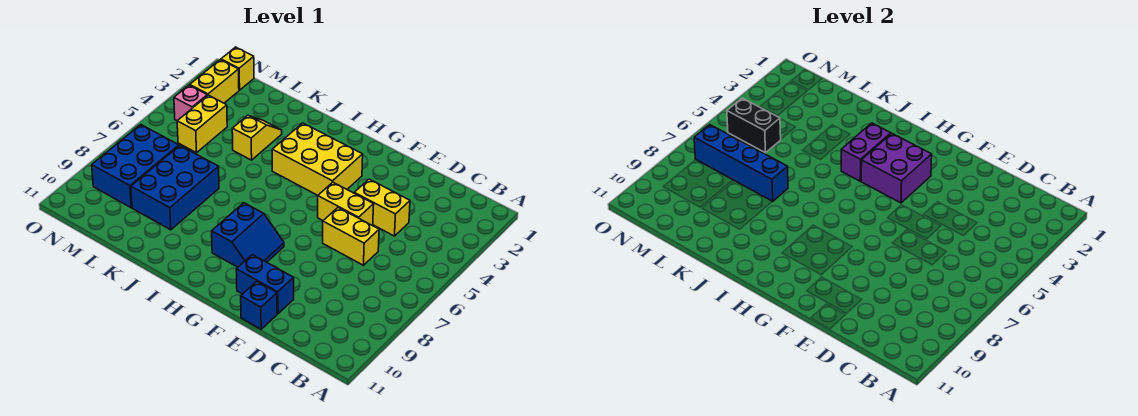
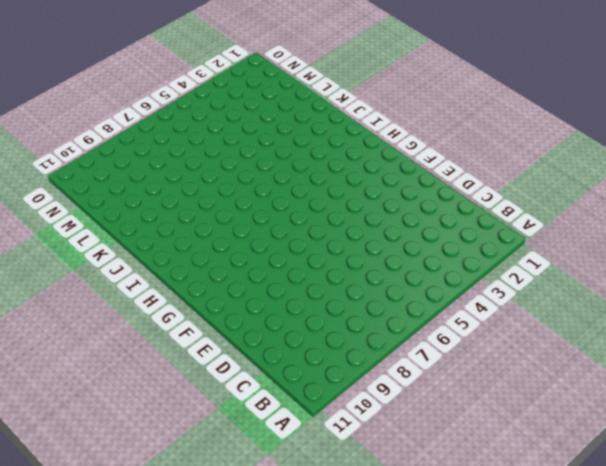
none -> yellow brick D4:E4 level 1
none -> yellow brick D6:E6 level 1
none -> yellow brick E5:F5 level 1

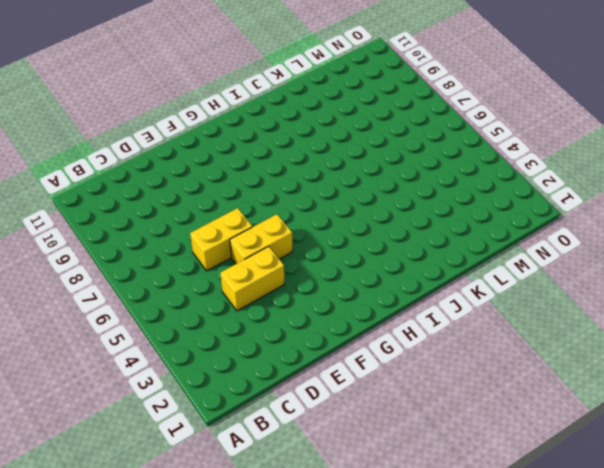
none -> blue brick E10:F10 level 1
none -> blue brick E11 level 1
none -> yellow brick G3:I4 level 1

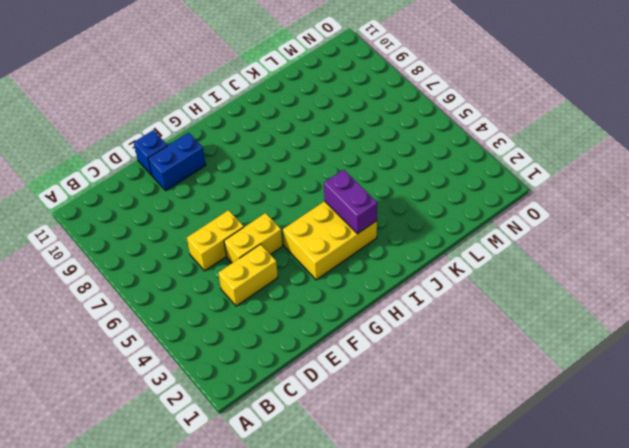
none -> blue slope G8:H9 level 1 top H
none -> yellow slope K3:K4 level 1 top 4
none -> blue brick K7:L9 level 1

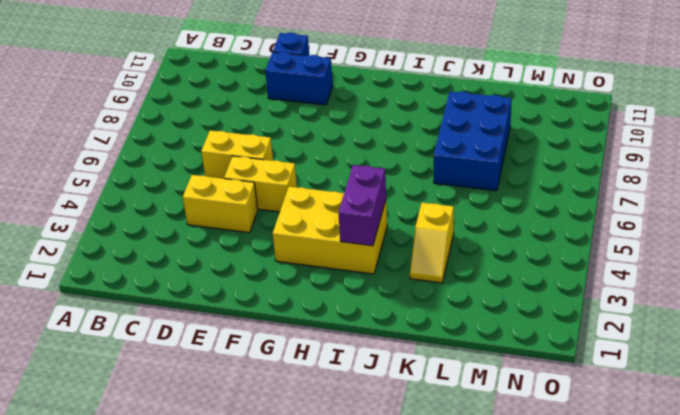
none -> blue slope G8:H9 level 1 top H
none -> yellow brick M4:M5 level 1
none -> blue brick M7:N9 level 1

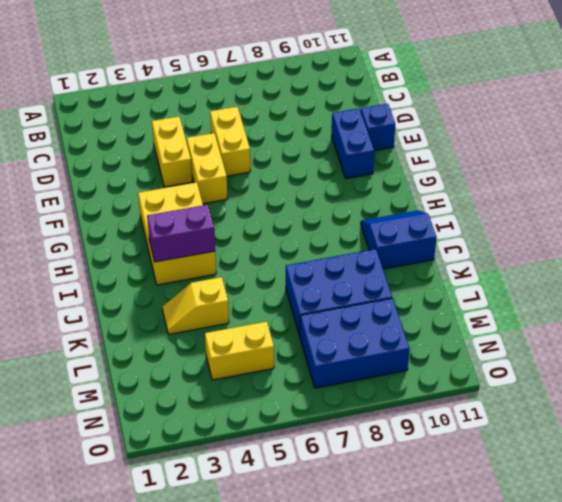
blue slope I10:J11 level 1 top J -> blue slope G8:H9 level 1 top H
none -> yellow brick N1 level 1
none -> yellow brick N2:N3 level 1
none -> pink brick N4 level 1

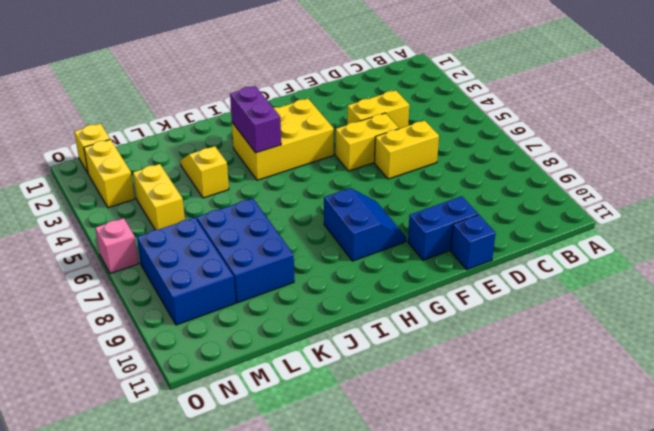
pink brick O6 level 1 -> pink brick N4 level 1
none -> purple brick G3:H4 level 2
none -> blue brick K7:N7 level 2
none -> black brick M5:N5 level 2

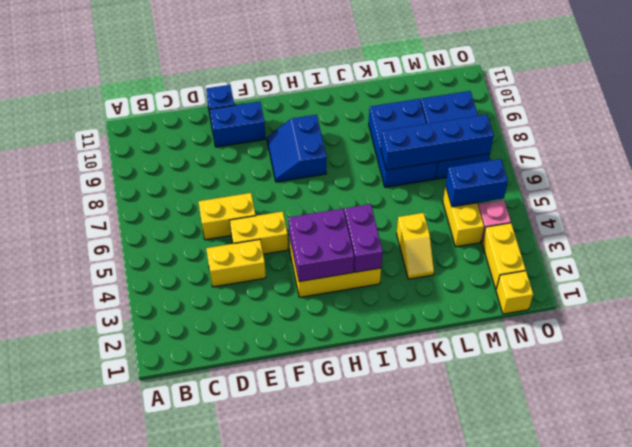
blue brick M5:N5 level 2 -> black brick M5:N5 level 2

